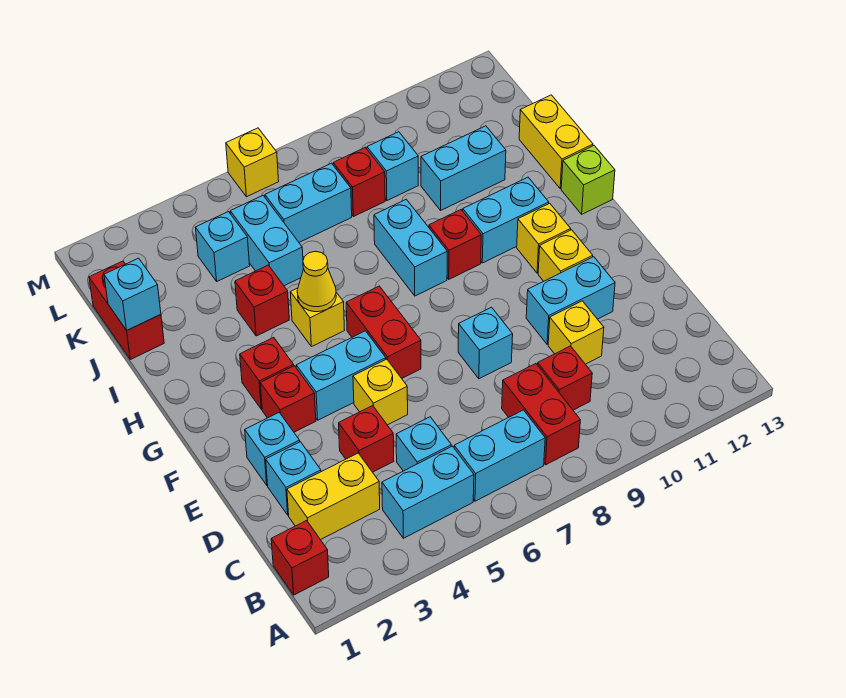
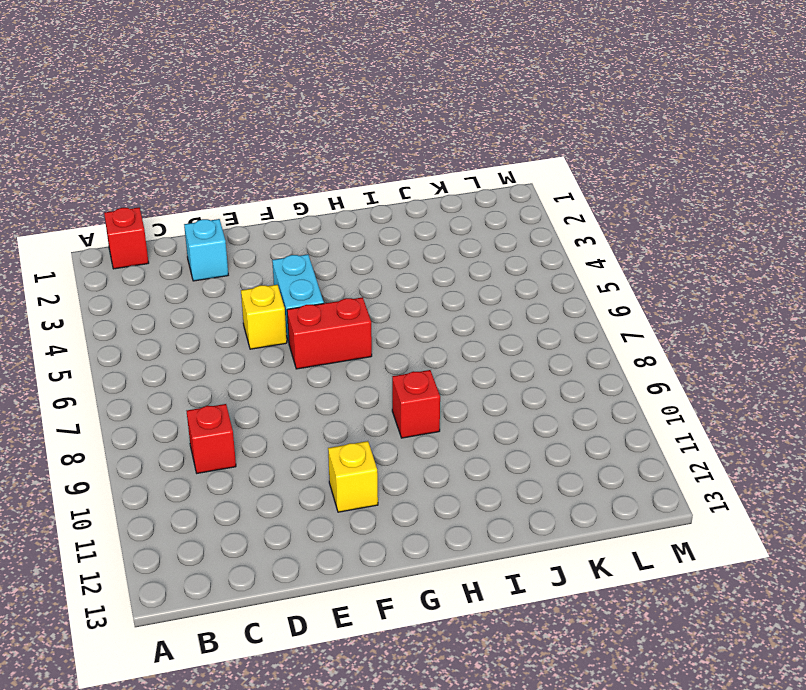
none -> cyan brick B4:B5 level 1
none -> cyan brick B6:B7 level 1
none -> red brick B8:C8 level 1
none -> yellow brick C2:C3 level 1

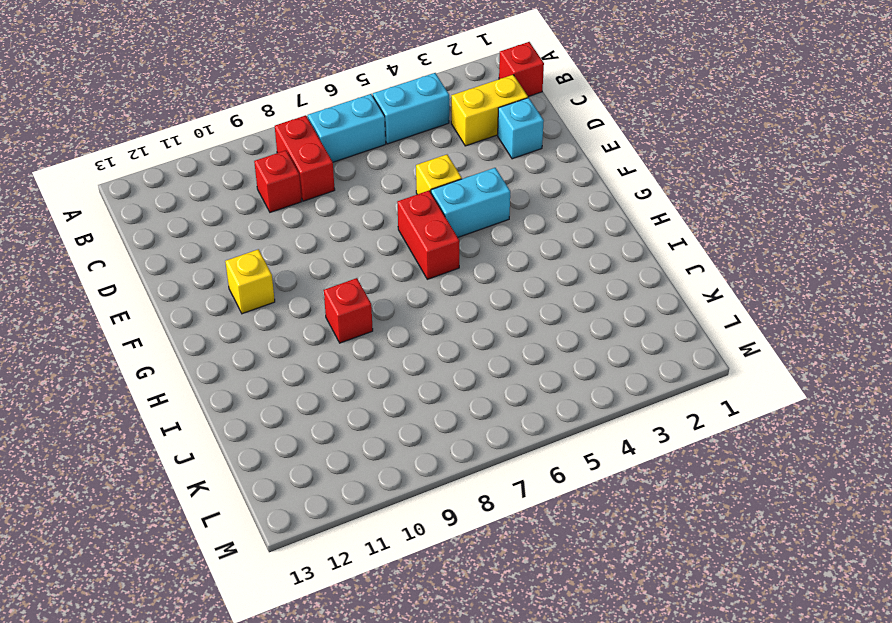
none -> cyan brick C5 level 1
none -> red brick D4 level 1
none -> yellow brick D10 level 1
none -> cyan brick E2 level 1

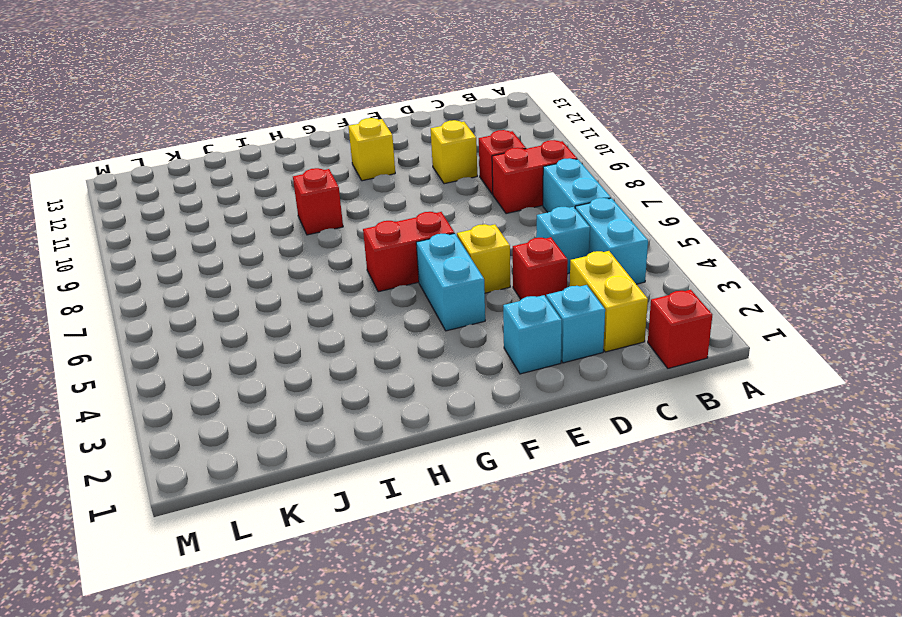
none -> cyan brick E8 level 1
none -> cyan brick E10:E11 level 1
none -> red brick F3 level 1
none -> red brick G3 level 1

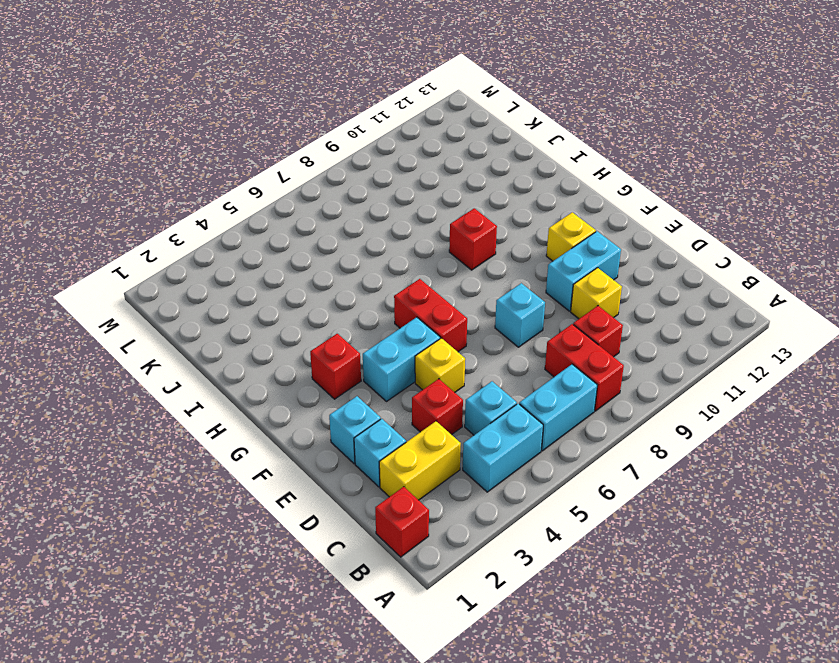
none -> red brick F3 level 1
none -> yellow brick G11 level 1
none -> yellow brick H5 level 1
none -> cyan brick H8:I8 level 1

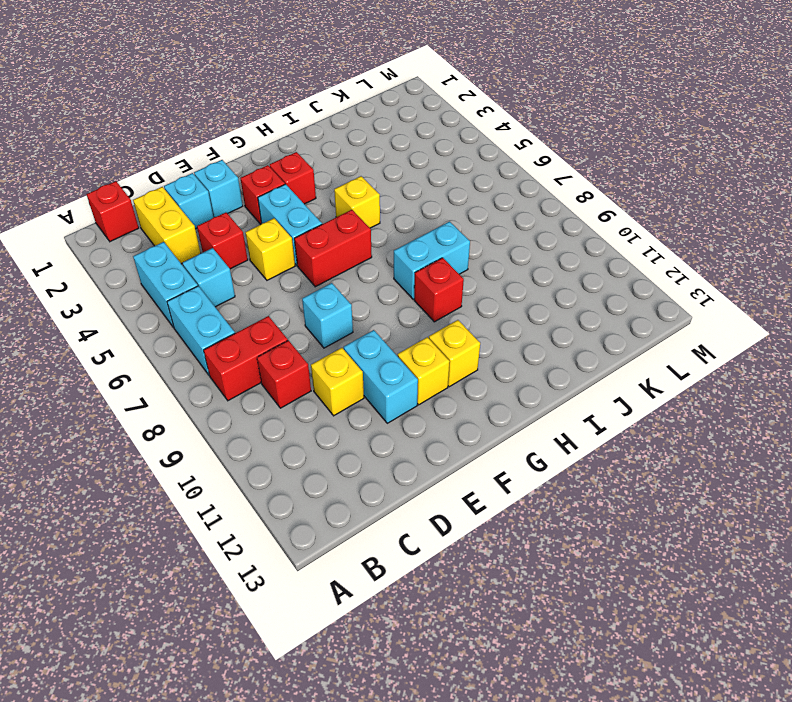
none -> cyan brick H10:H11 level 1
none -> lime brick H13 level 1
none -> red brick I4 level 1
none -> yellow brick I13:J13 level 1

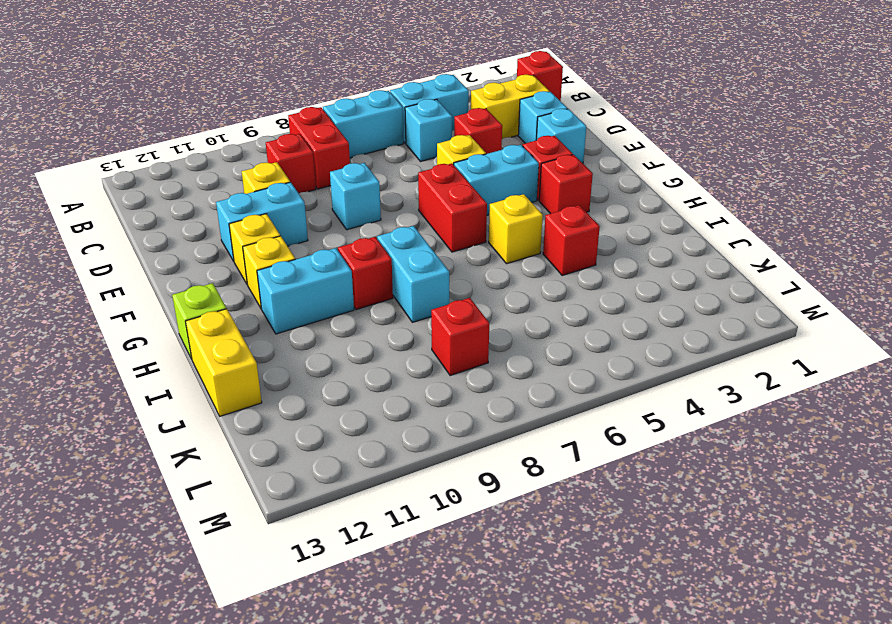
none -> red brick J1:K1 level 1
none -> cyan brick J5:K5 level 1
none -> cyan brick J10:J11 level 1
none -> cyan brick K4 level 1

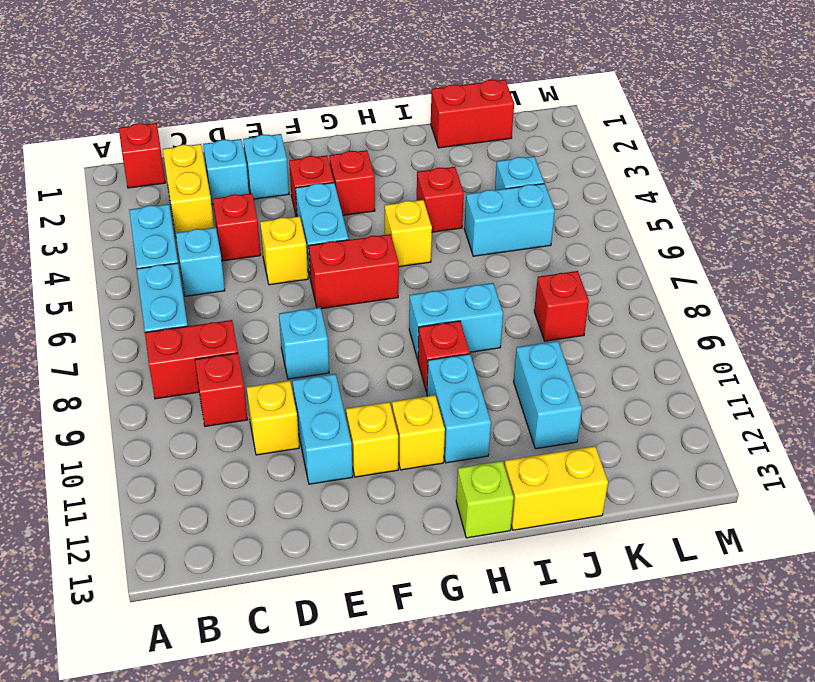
none -> cyan brick K6:K7 level 1
none -> cyan brick K9 level 1
none -> yellow brick M6 level 1
none -> yellow cone H5 level 2

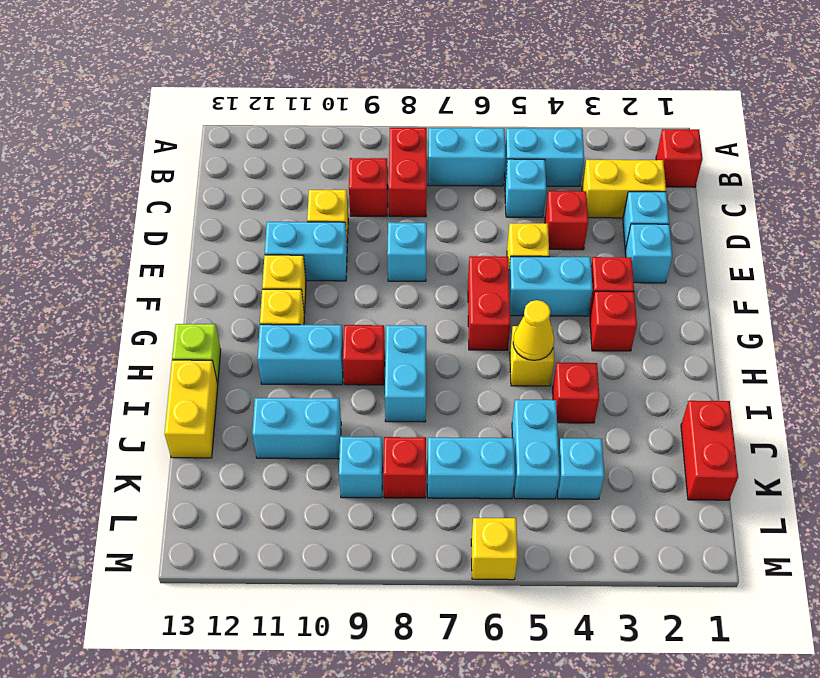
none -> cyan brick J1 level 2

